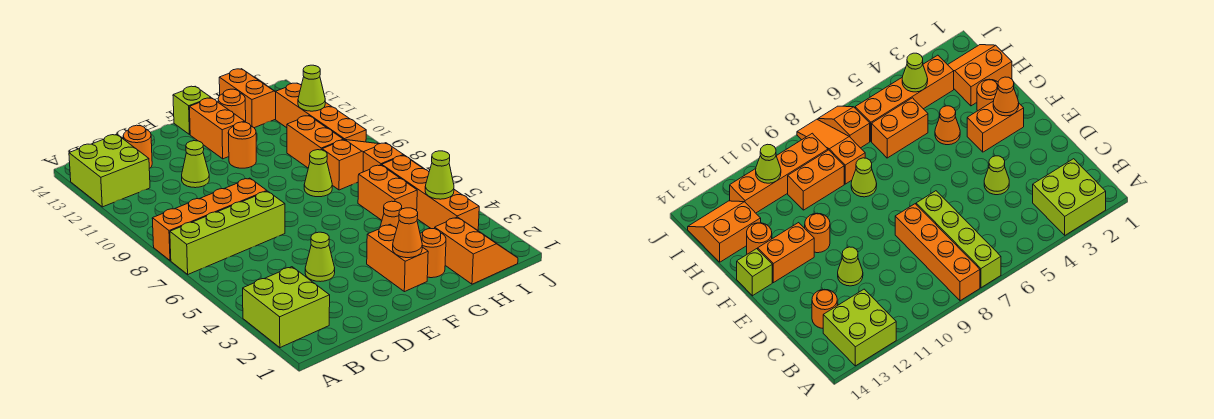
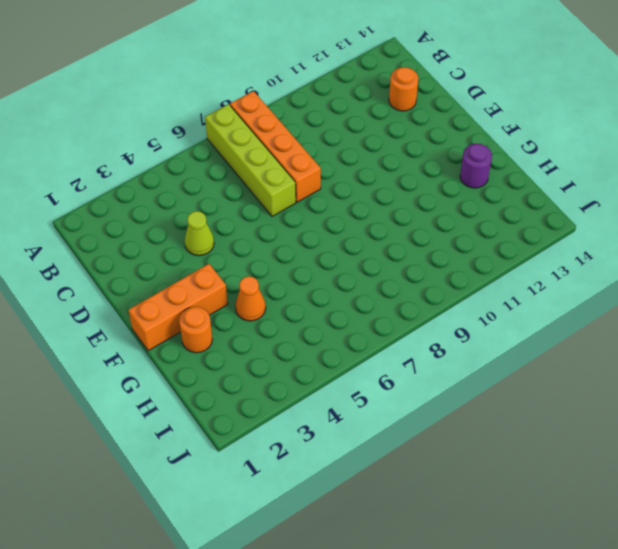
orange brick F1:F3 level 1 -> orange brick F2:F3 level 1
purple round brick G13 level 1 -> orange round brick G13 level 1
none -> lime brick A2:B3 level 1
none -> lime brick A12:B13 level 1
none -> lime cone D11 level 1

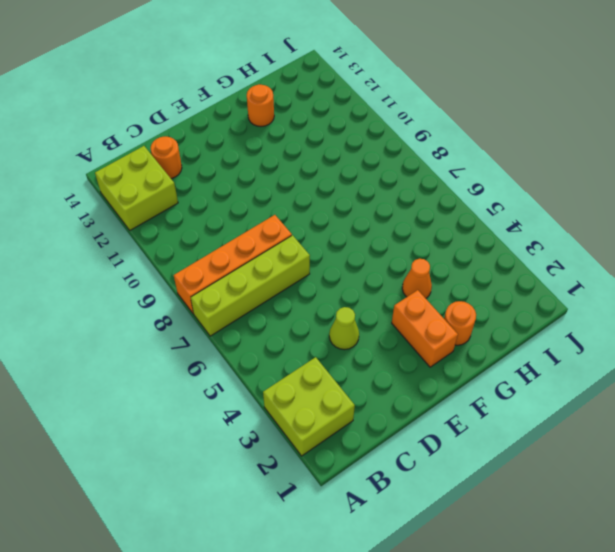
none -> lime cone D11 level 1
none -> orange round brick F11 level 1
none -> orange brick F12:F13 level 1

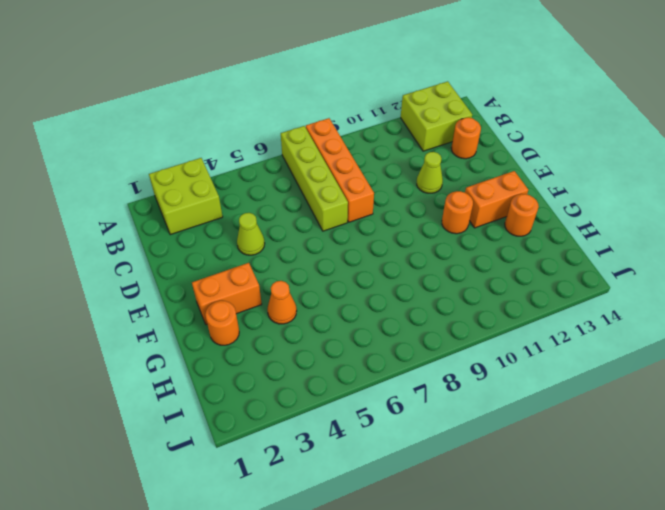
none -> lime brick F14 level 1
none -> lime cone G8 level 1
none -> orange slope H1:I2 level 1 top H

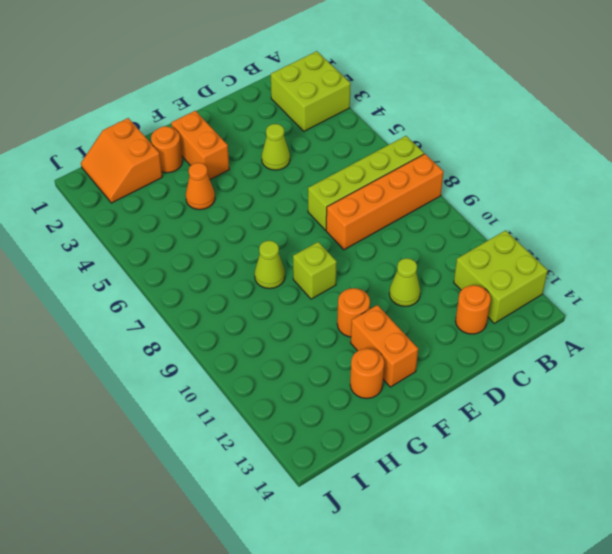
lime brick F9 level 1 -> lime brick F14 level 1
none -> orange brick H5:H6 level 1
none -> orange slope H8:J8 level 1 top H
none -> orange brick H9:H10 level 1

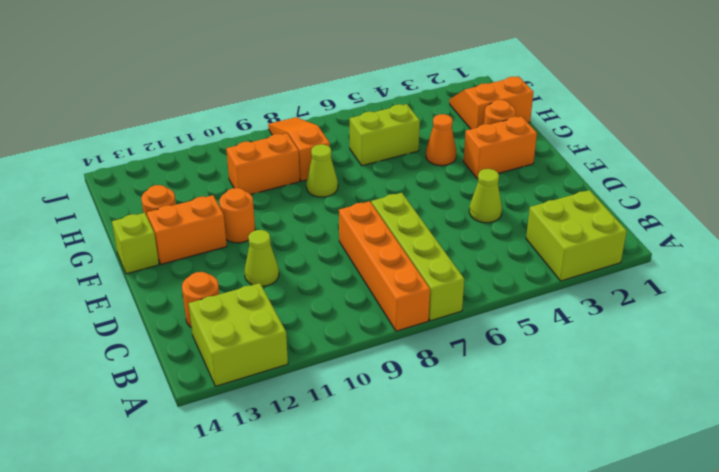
lime brick H5:H6 level 1 -> orange brick H5:H6 level 1
none -> orange slope H13:I14 level 1 top H
none -> orange brick I3:I6 level 1
none -> orange slope I7:J7 level 1 top I

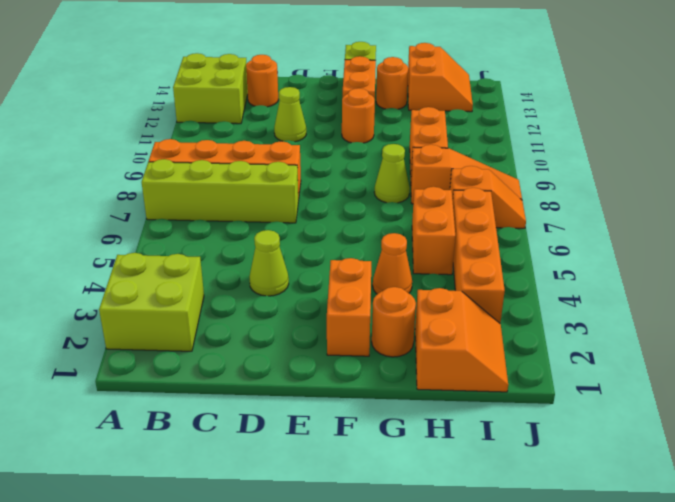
none -> orange brick I9:I12 level 1
none -> orange cone F2 level 2
none -> lime cone I4 level 2

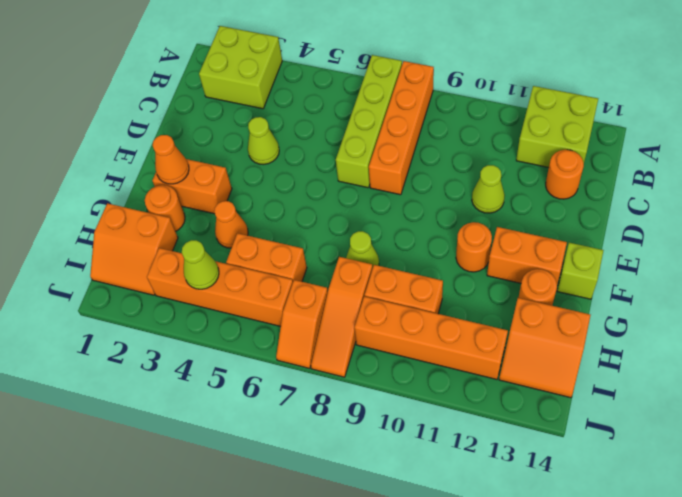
none -> lime cone I11 level 2

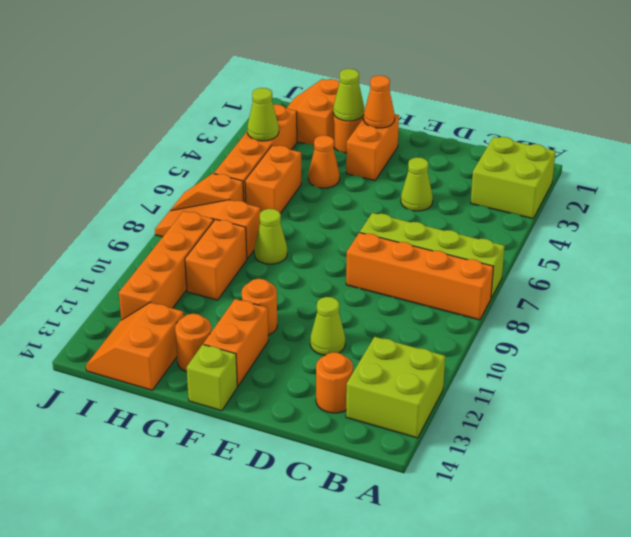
lime cone G2 level 2 -> lime cone I11 level 2

